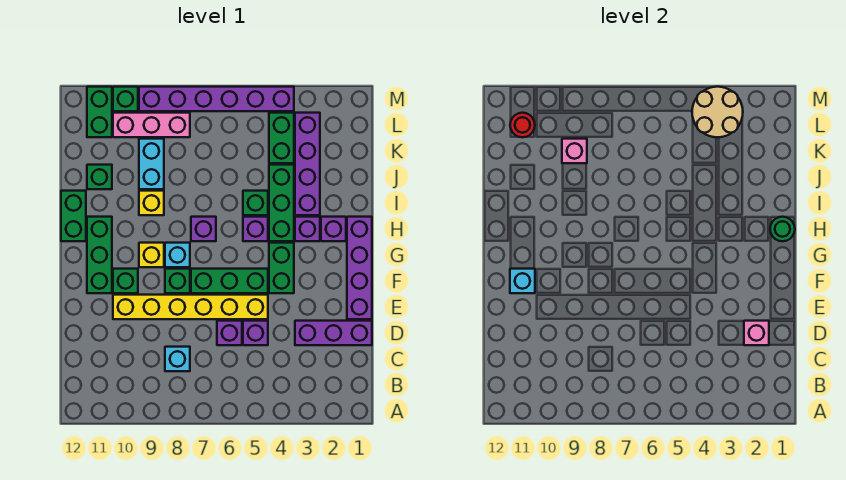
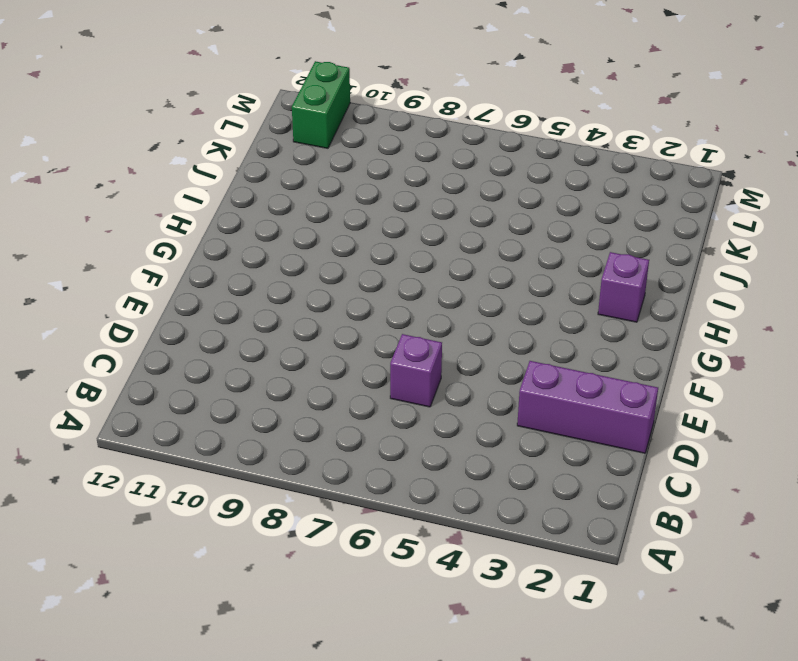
none -> cyan brick C8 level 1
none -> purple brick D5 level 1
none -> purple brick E1:H1 level 1
none -> yellow brick E5:E10 level 1

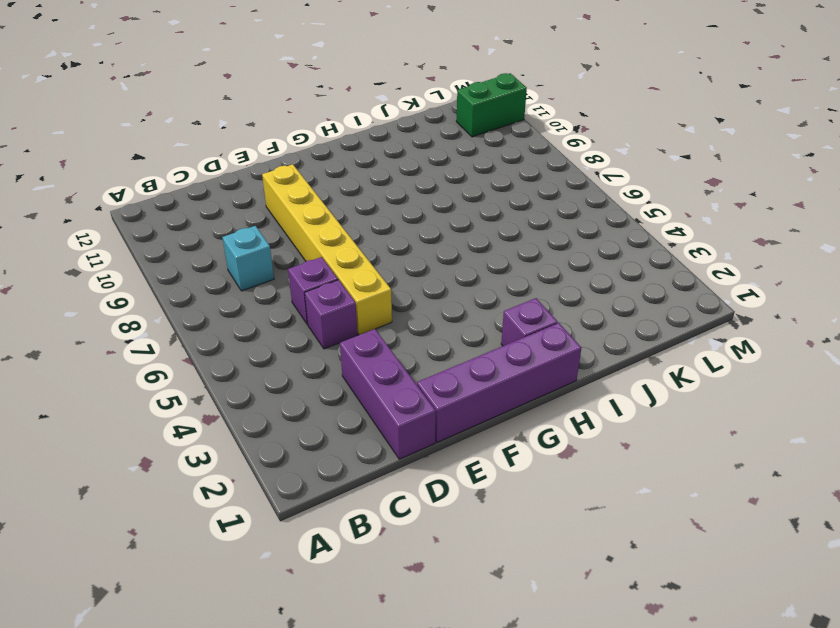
none -> green brick F4:G4 level 1
none -> green brick F5:F7 level 1
none -> green brick F8 level 1
none -> green brick F10 level 1

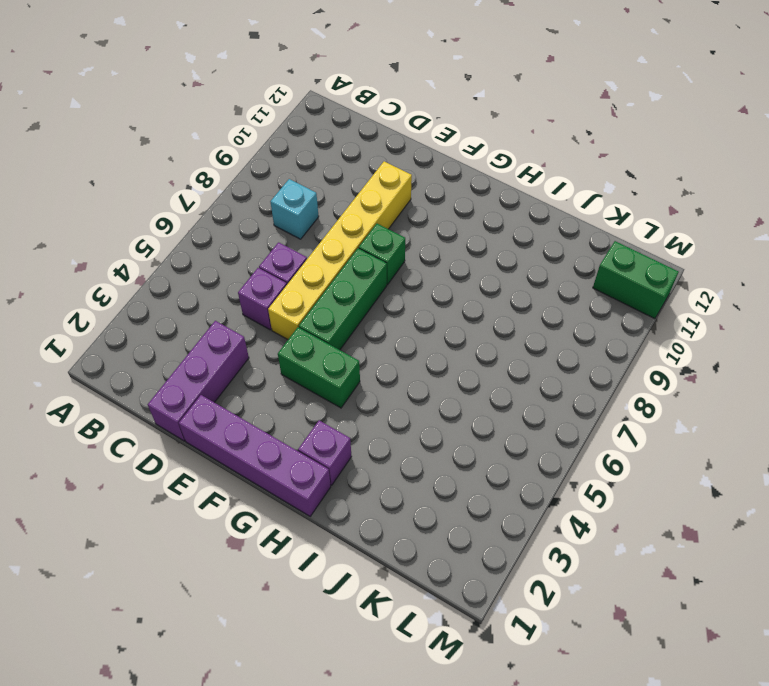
none -> green brick F10 level 1
none -> green brick F11:H11 level 1
none -> cyan brick G8 level 1
none -> yellow brick G9 level 1

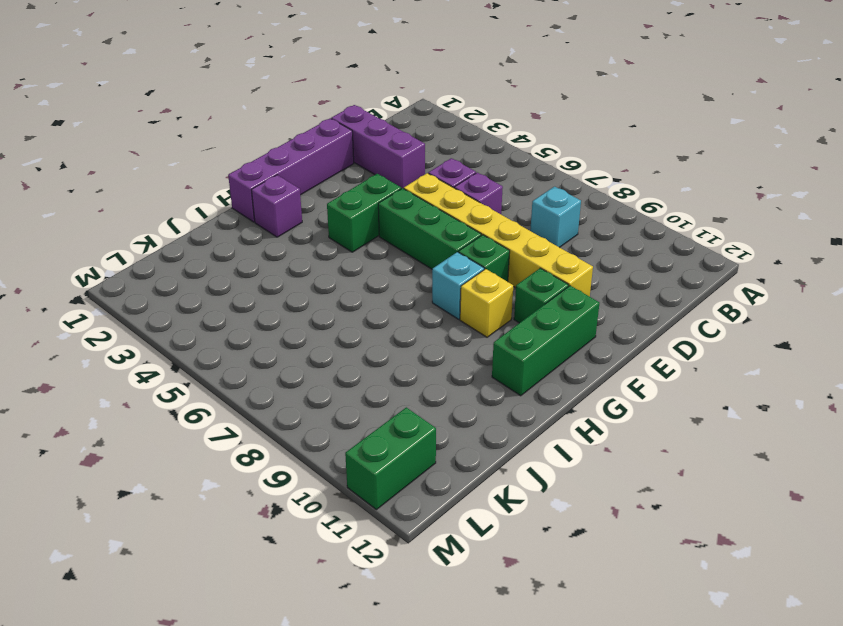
none -> purple brick H3 level 1
none -> green brick H4:J4 level 1
none -> purple brick H5 level 1
none -> purple brick H7 level 1

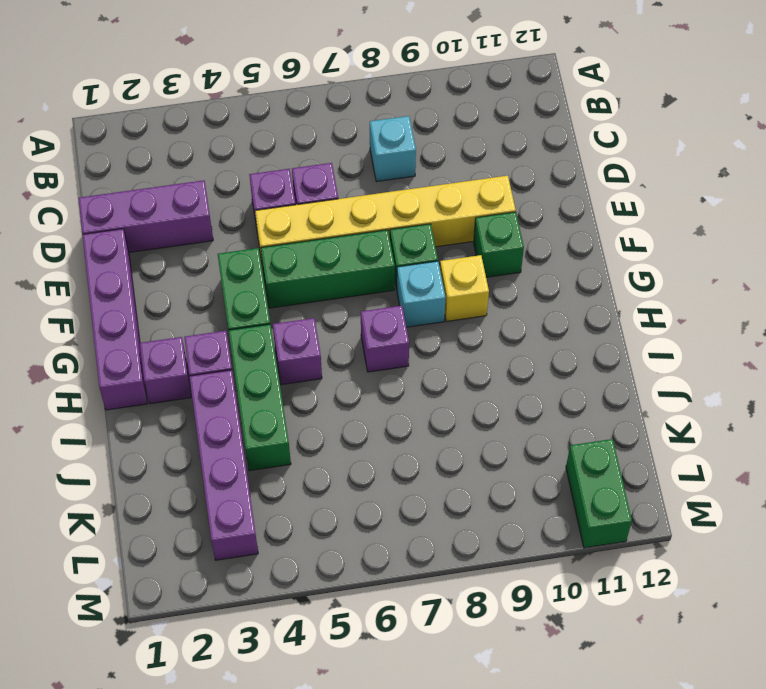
none -> green brick F11:H11 level 1
none -> green brick H12:I12 level 1
none -> green brick I5 level 1
none -> yellow brick I9 level 1

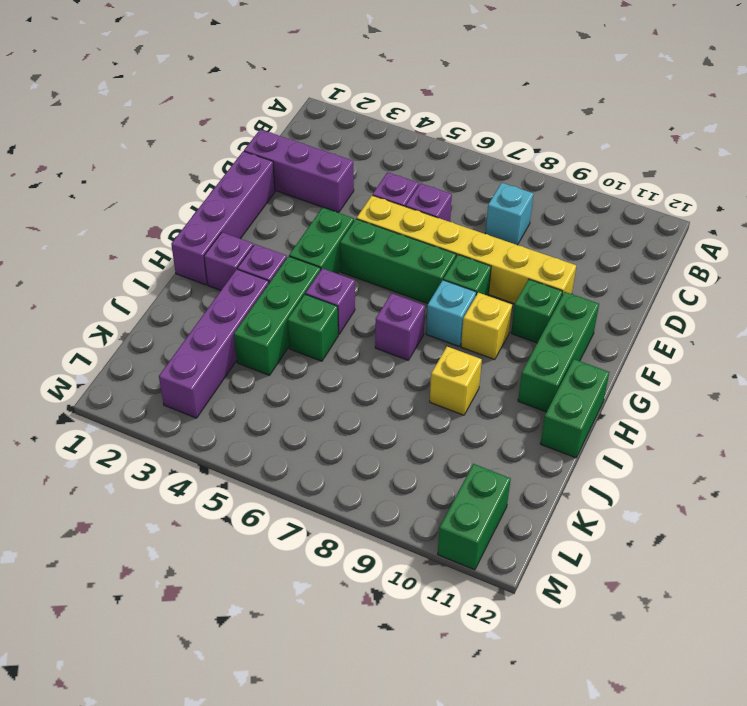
none -> cyan brick J9:K9 level 1
none -> green brick J11 level 1
none -> green brick K4:L4 level 1
none -> pink brick L8:L10 level 1

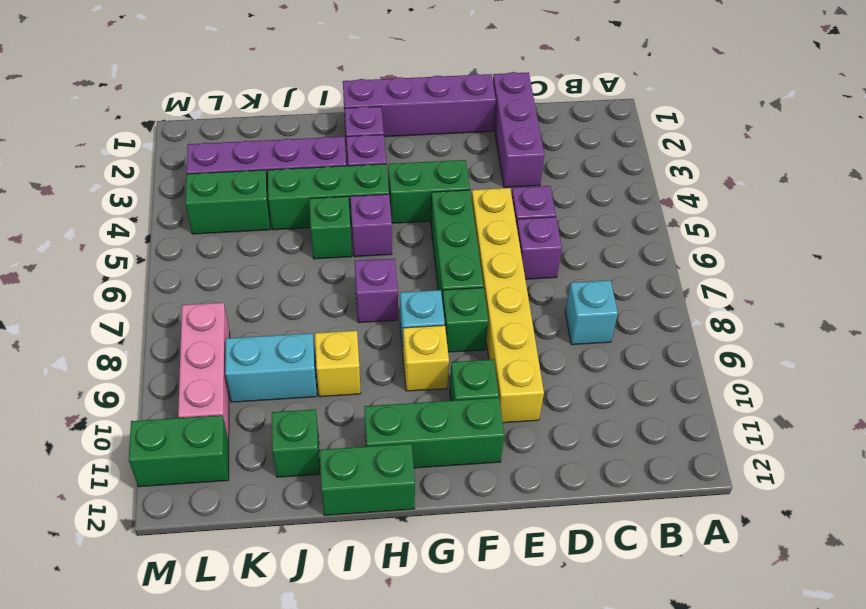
none -> purple brick M4:M9 level 1
none -> green brick M10 level 1
none -> pink brick D2 level 2
none -> cyan brick F11 level 2

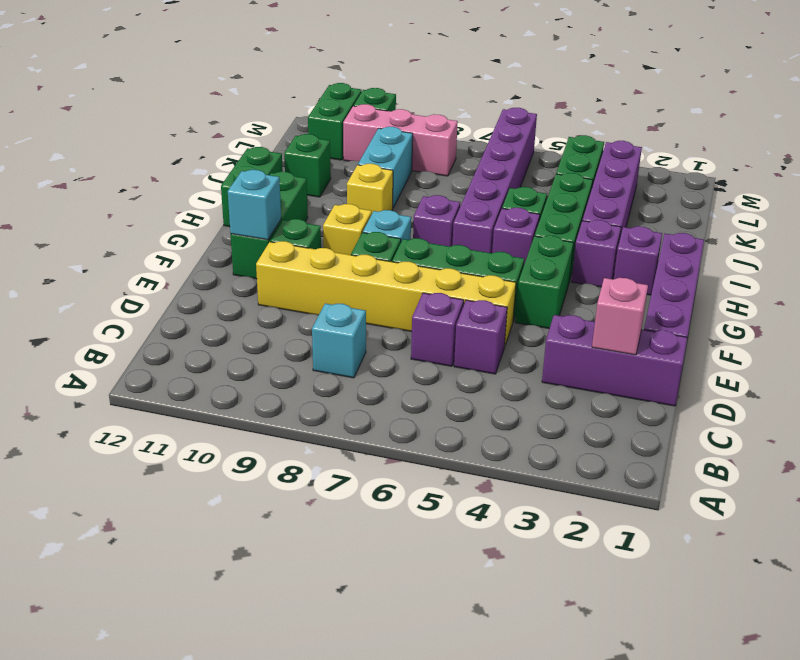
purple brick H6:M6 level 1 -> purple brick M4:M9 level 1
none -> green round brick H1 level 2
none -> pink brick K9 level 2
none -> tan round brick L3:M4 level 2
none -> red round brick L11 level 2

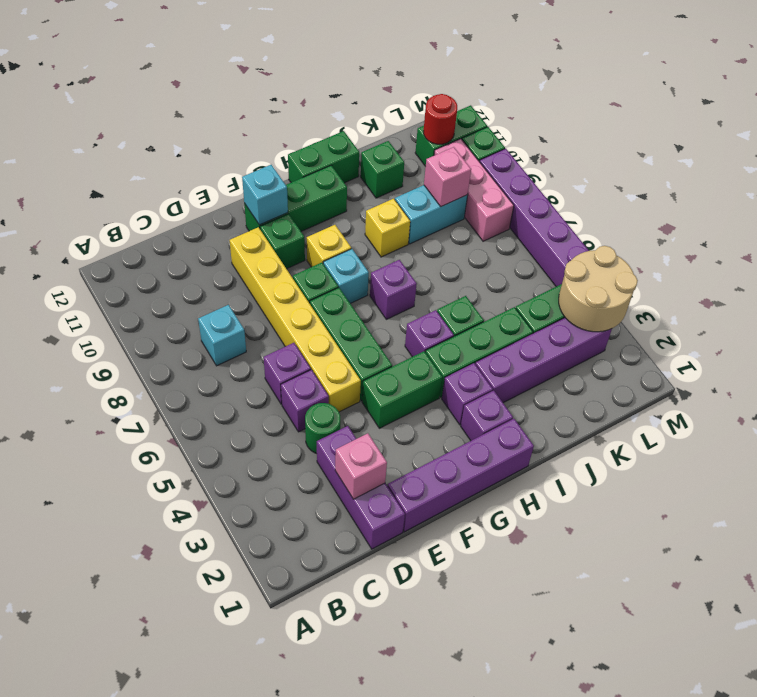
green round brick D4 level 1 -> green round brick H1 level 2

